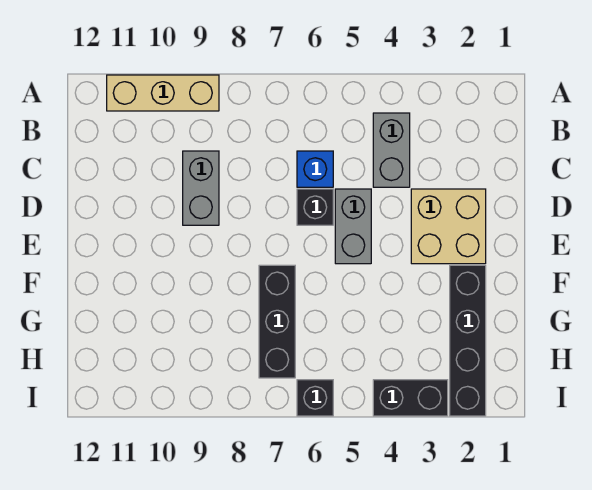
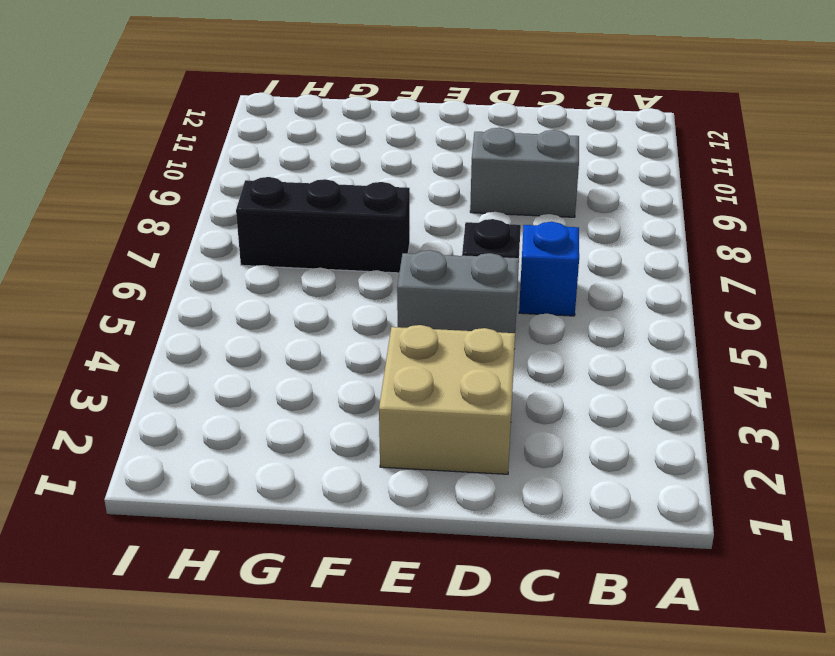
none -> tan brick A9:A11 level 1
none -> grey brick B4:C4 level 1

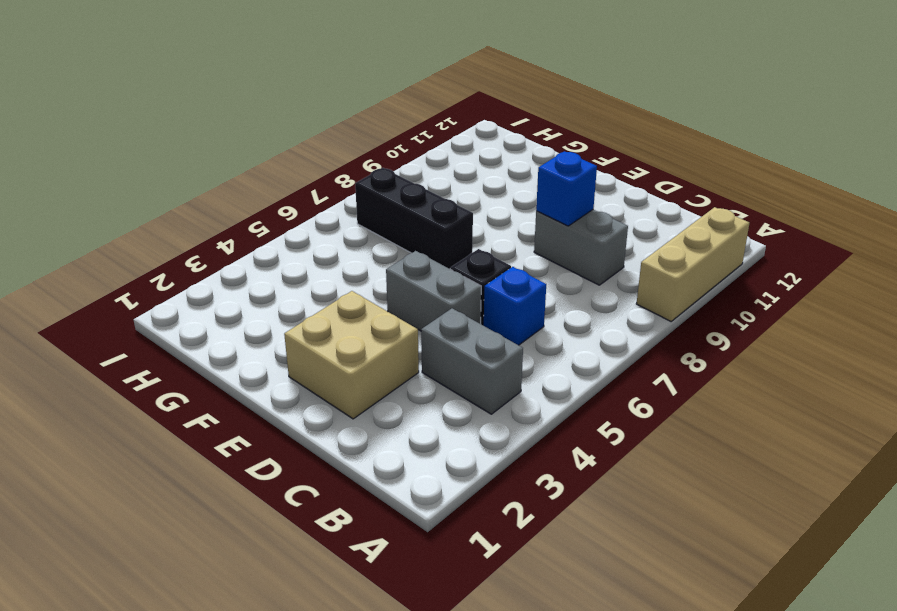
blue brick D9 level 2 -> none
none -> black brick F2:I2 level 1
none -> black brick I3:I4 level 1

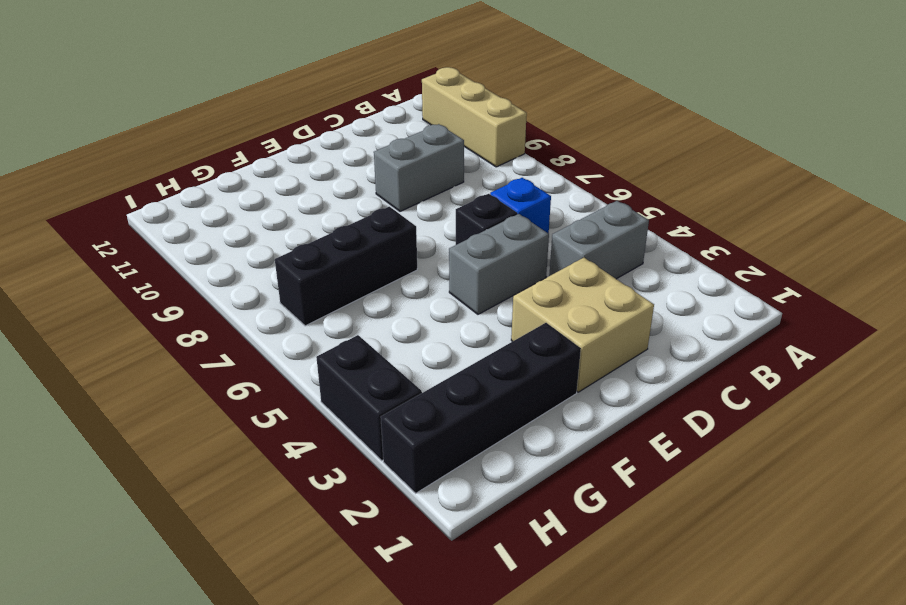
none -> black brick I6 level 1

